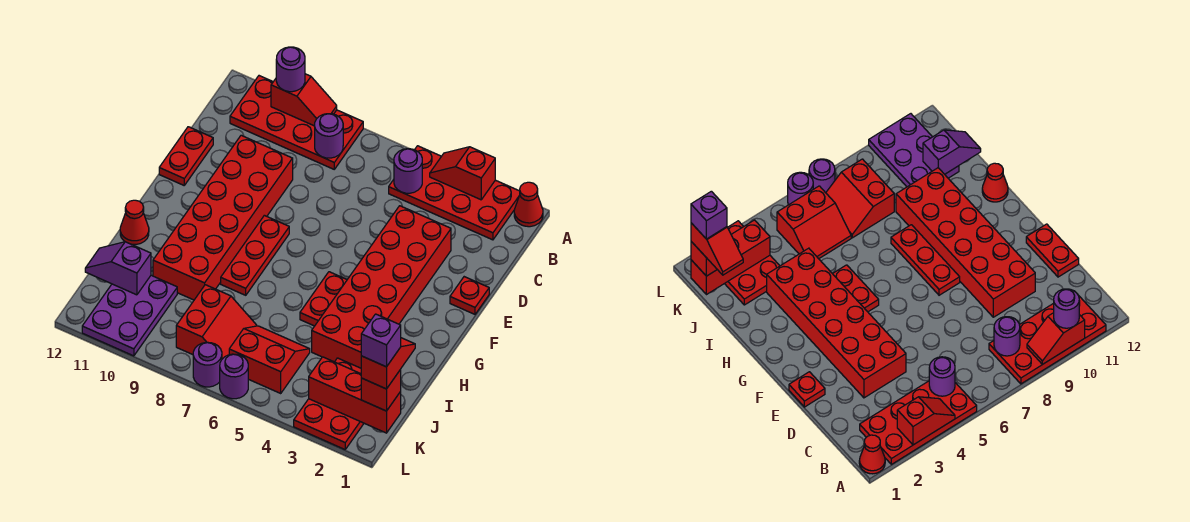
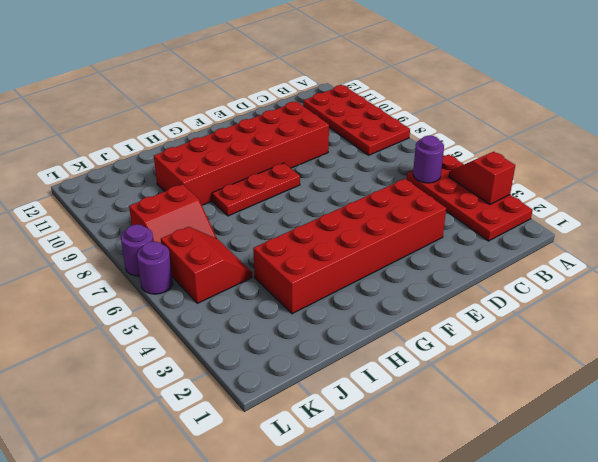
none -> red cone A1 level 1
none -> red plate D12:E12 level 1
none -> red plate E1 level 1

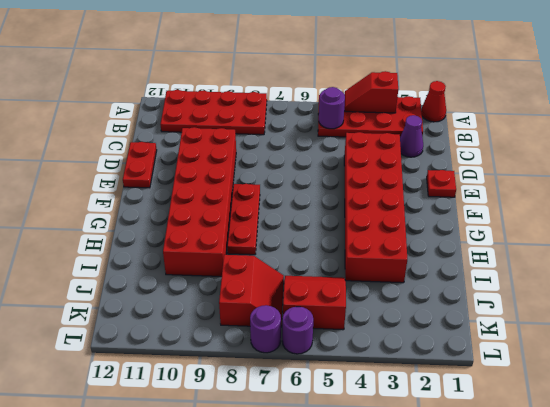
purple cone C2 level 1 -> none
none -> red plate G5:H5 level 1
none -> red cone H12 level 1
none -> red plate J2:L3 level 1

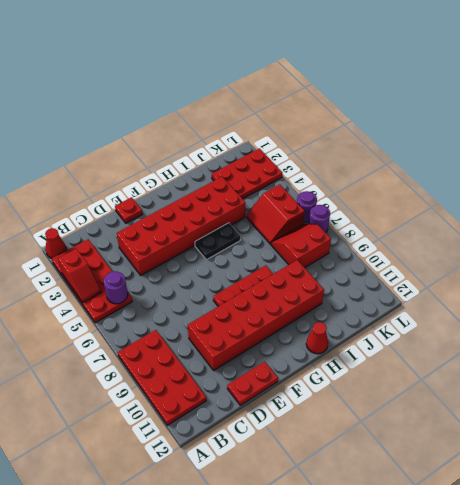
black plate G5:H5 level 1 -> red plate G5:H5 level 1
none -> purple plate J10:L11 level 1
none -> red slope A9:A10 level 2 top 10
none -> purple round brick B8 level 2

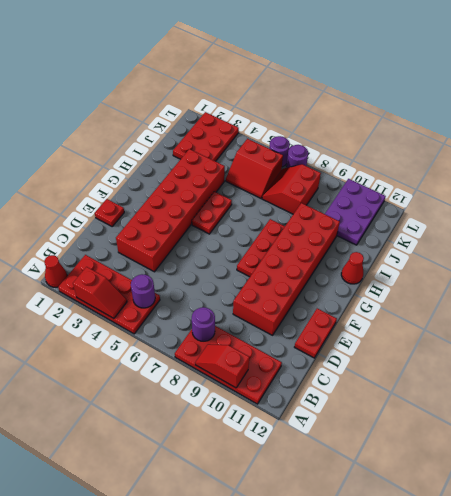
none -> purple slope J11:J12 level 2 top 11
none -> red brick K1:K3 level 2
none -> purple round brick A10 level 3

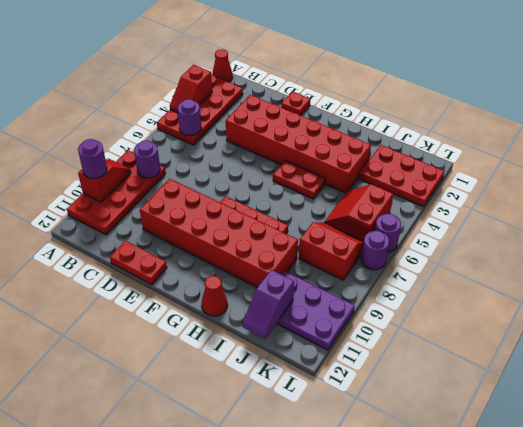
none -> red brick K1:K3 level 2
none -> red brick K1 level 3
none -> red slope J1:K1 level 4 top K

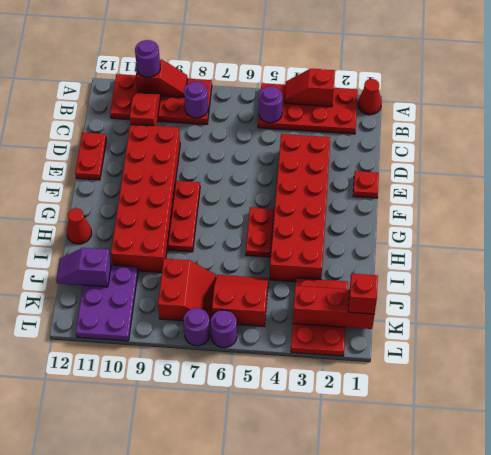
red slope B10:C10 level 2 top C -> red slope J1:K1 level 4 top K
none -> purple brick K1 level 5

